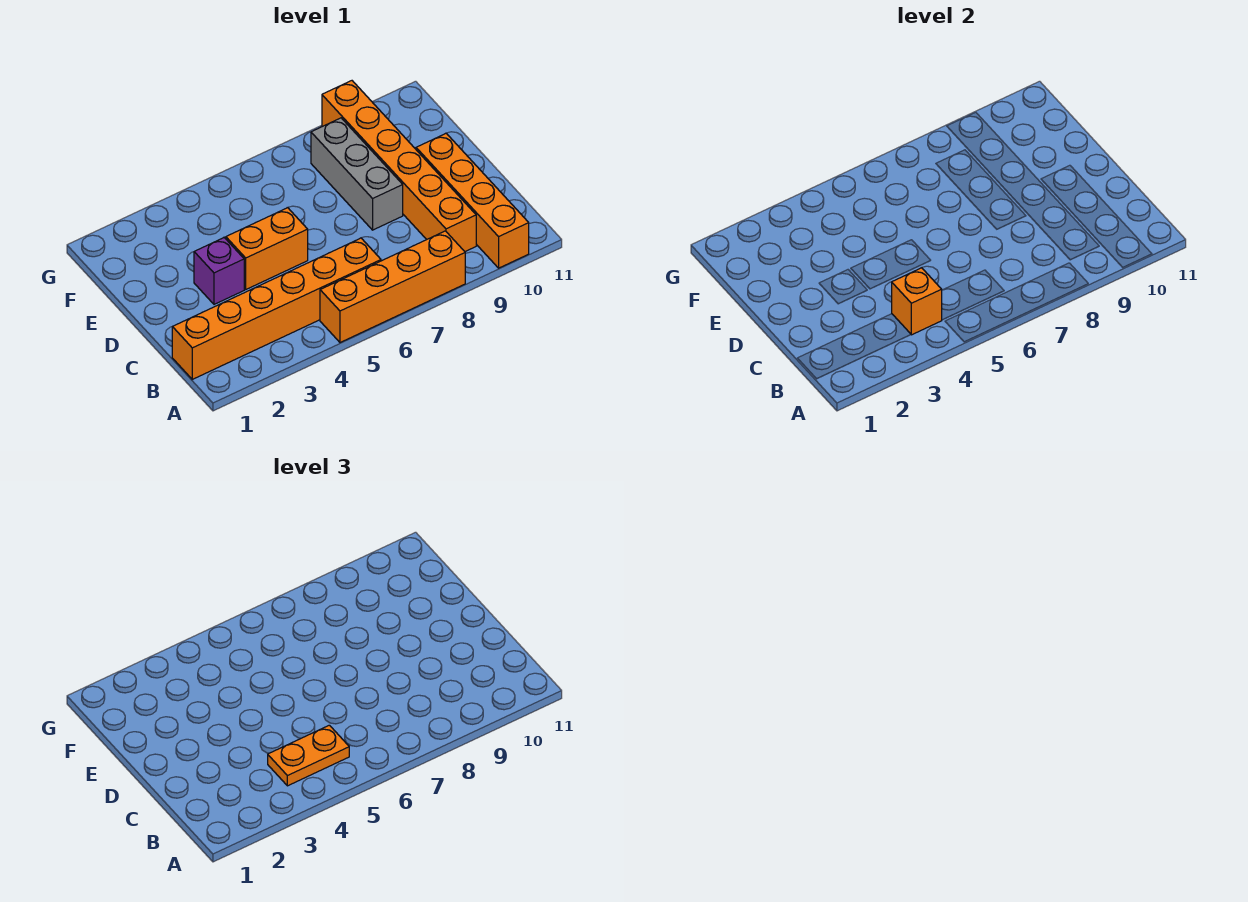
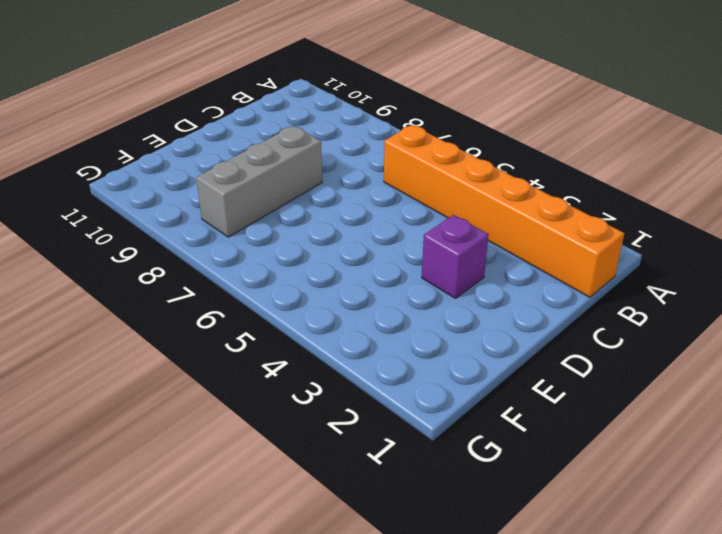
none -> orange brick A5:A8 level 1
none -> orange brick A10:D10 level 1

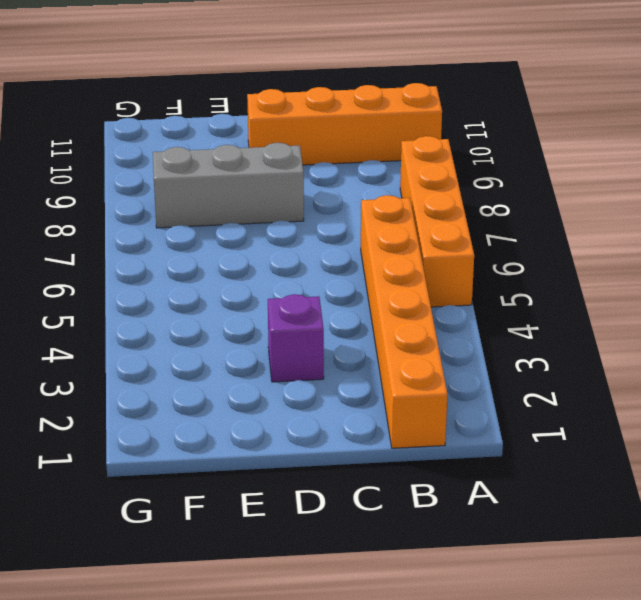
none -> orange brick B9:G9 level 1
none -> orange brick D4:D5 level 1

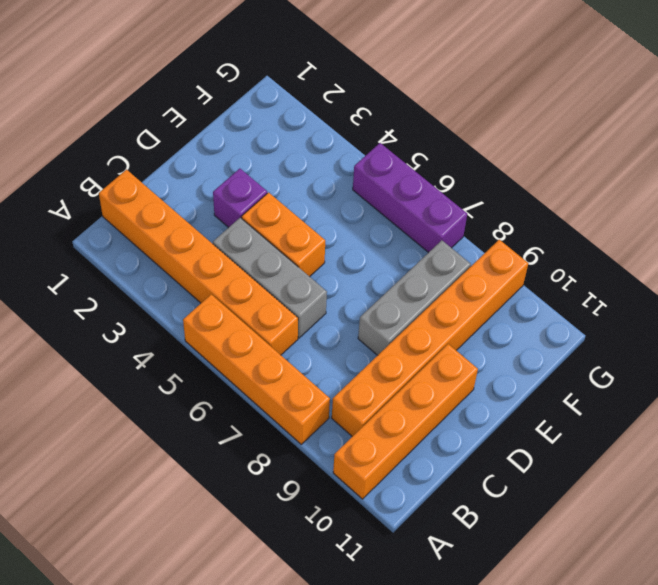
grey brick C4:C6 level 1 -> none
purple brick G5:G7 level 1 -> none
none -> orange brick B4 level 2
none -> orange plate B4:B5 level 3

